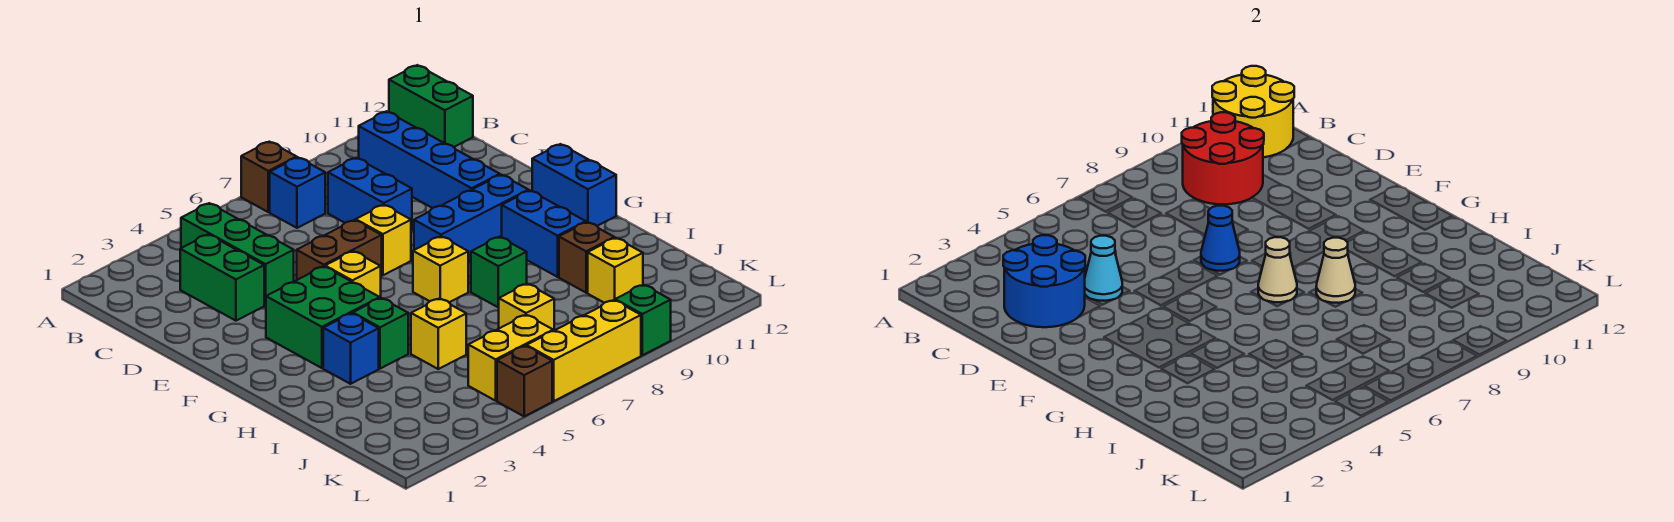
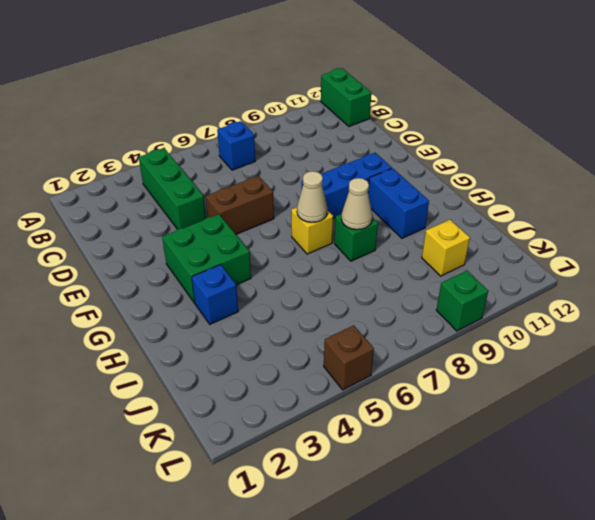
none -> brown brick A7 level 1
none -> blue brick B10:E10 level 1
none -> green brick C3:D3 level 1
none -> blue brick C8:D8 level 1

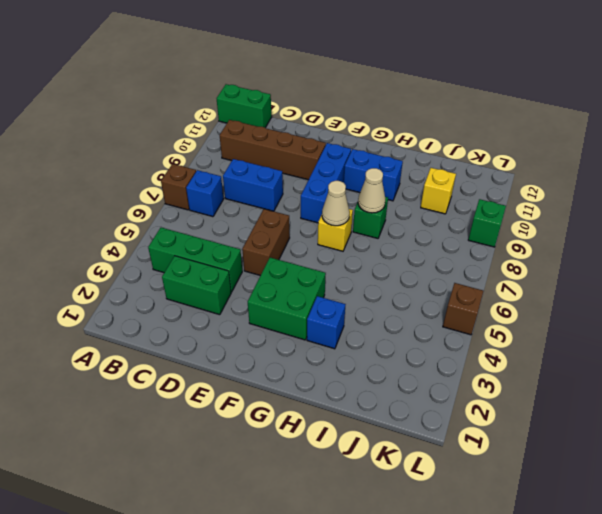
brown brick B10:E10 level 1 -> blue brick B10:E10 level 1
none -> yellow brick E7 level 1
none -> yellow brick F5 level 1
none -> blue brick F12:G12 level 1
none -> green brick H4 level 1

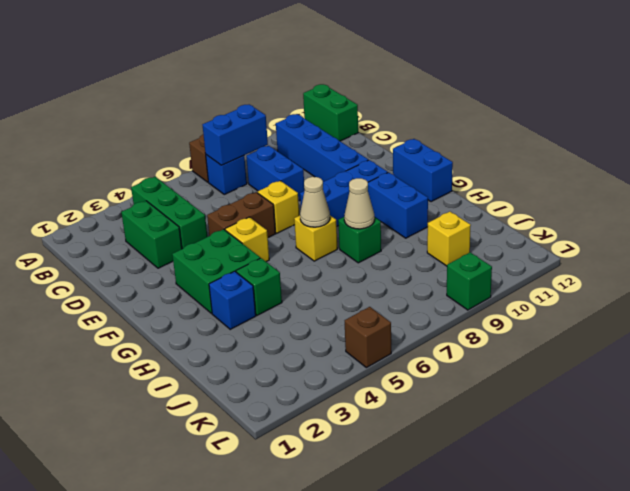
blue brick B7:B8 level 2 -> none
none -> yellow brick I5 level 1
none -> brown brick I10 level 1
none -> yellow brick J7 level 1
none -> yellow brick K5:K6 level 1

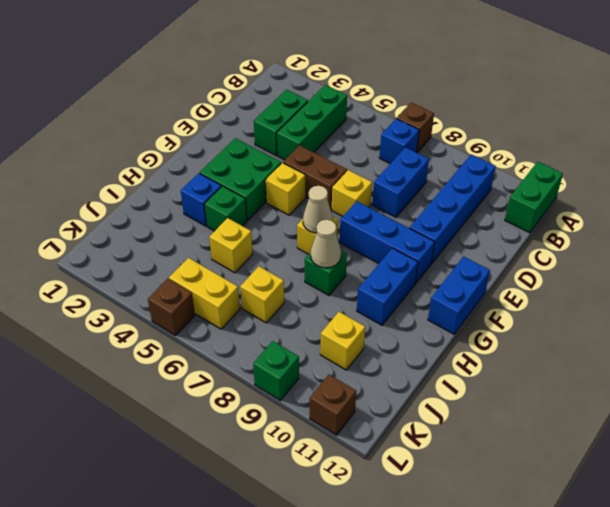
brown brick L11 level 1 -> brown brick I10 level 1
none -> yellow brick L6:L8 level 1
none -> yellow round brick A11:B12 level 2
none -> red round brick B9:C10 level 2
none -> blue round brick C2:D3 level 2

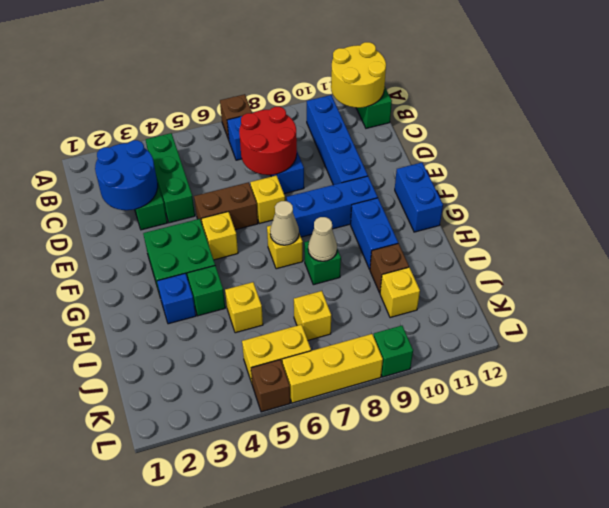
red round brick C7:D8 level 2 -> red round brick B9:C10 level 2
none -> cyan cone D4 level 2
none -> blue cone E7 level 2

